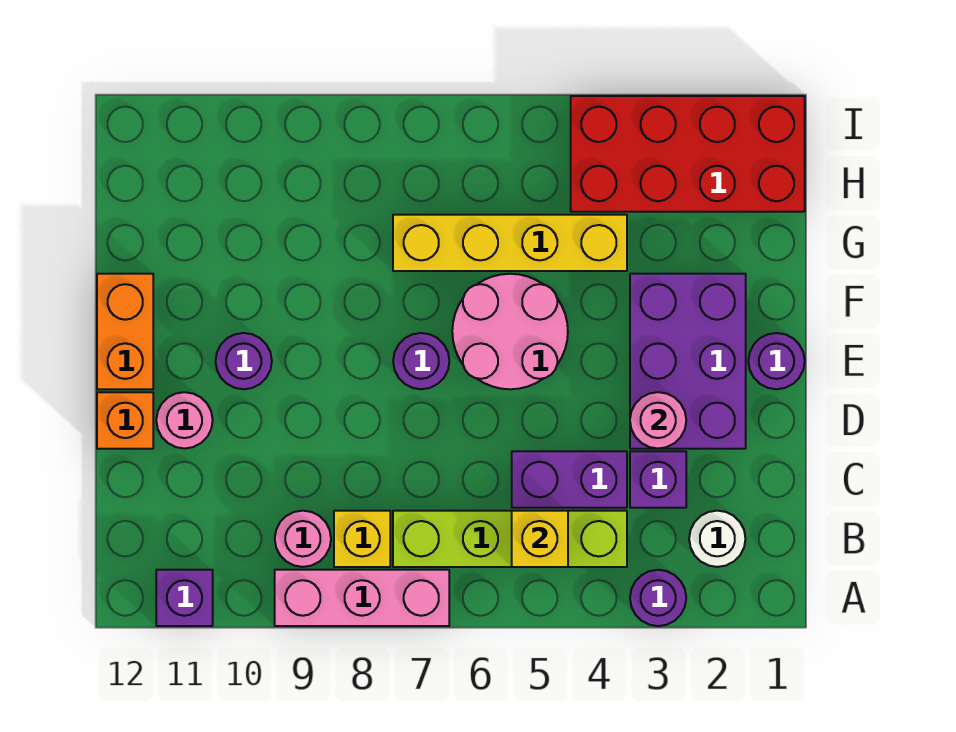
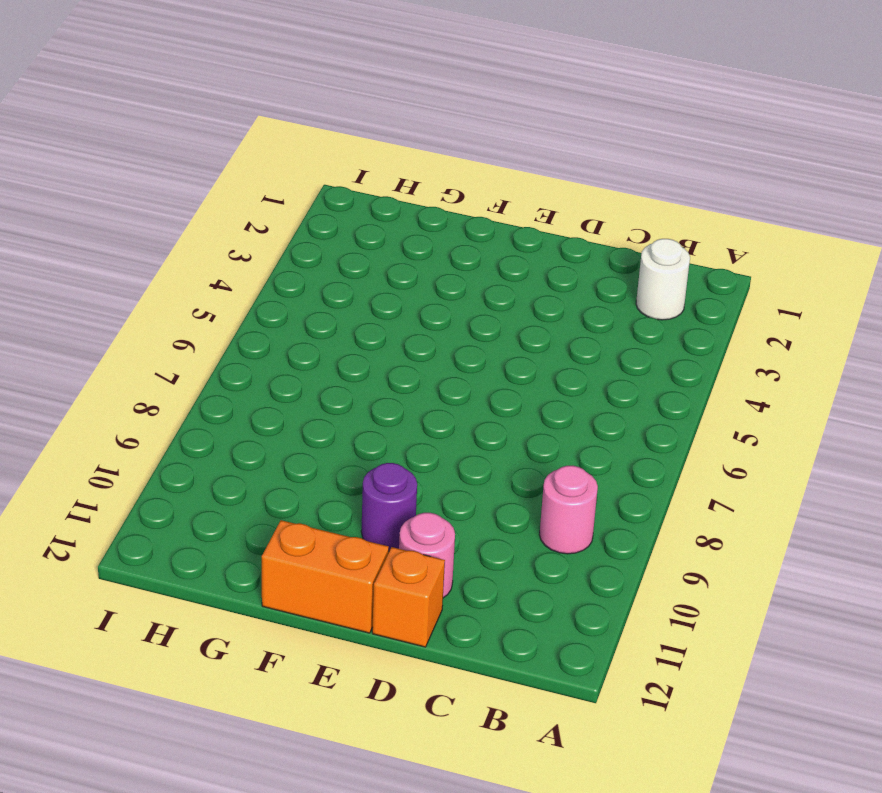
none -> purple round brick A3 level 1
none -> pink brick A7:A9 level 1
none -> purple brick A11 level 1

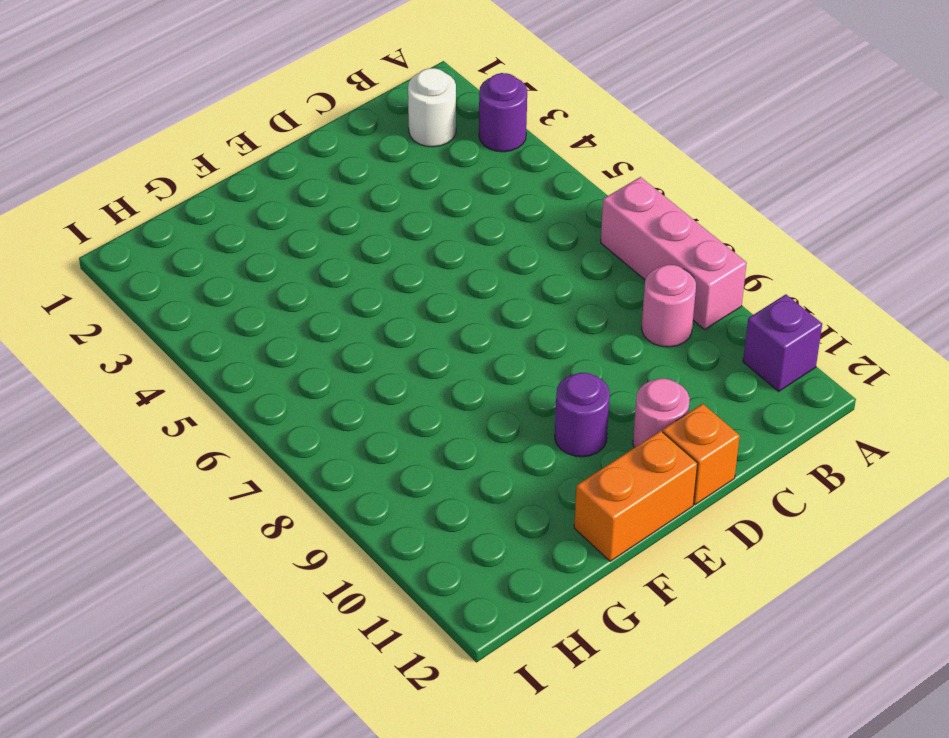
none -> lime brick B4:B7 level 1
none -> yellow brick B8 level 1
none -> purple brick C3 level 1

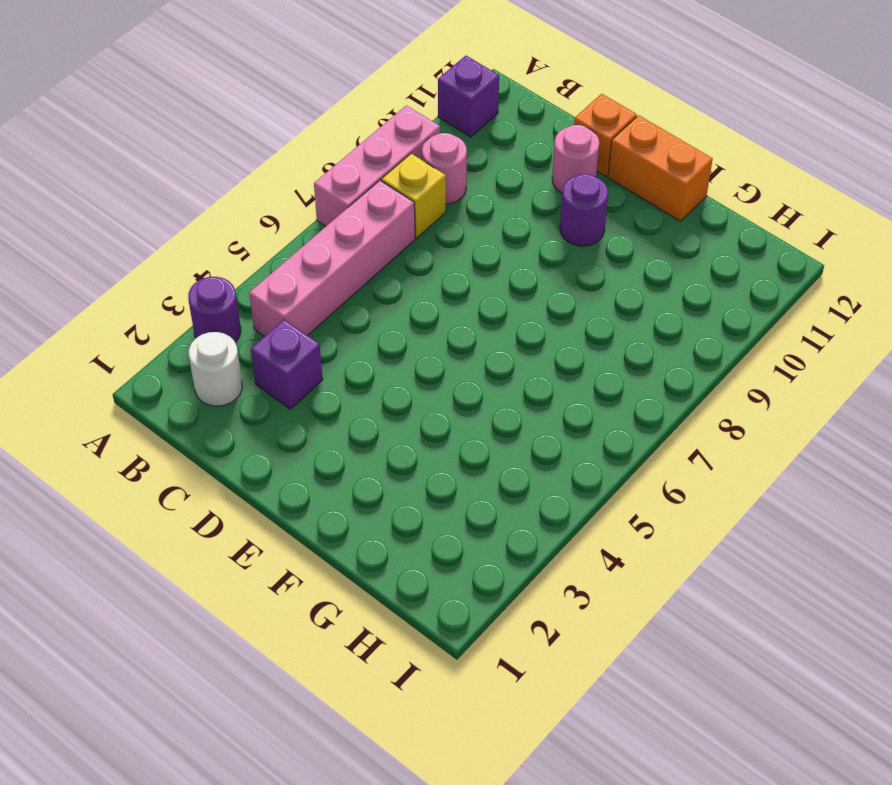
pink brick B4:B7 level 1 -> lime brick B4:B7 level 1
none -> purple brick C4:C5 level 1
none -> purple brick D2:F3 level 1
none -> purple round brick E1 level 1

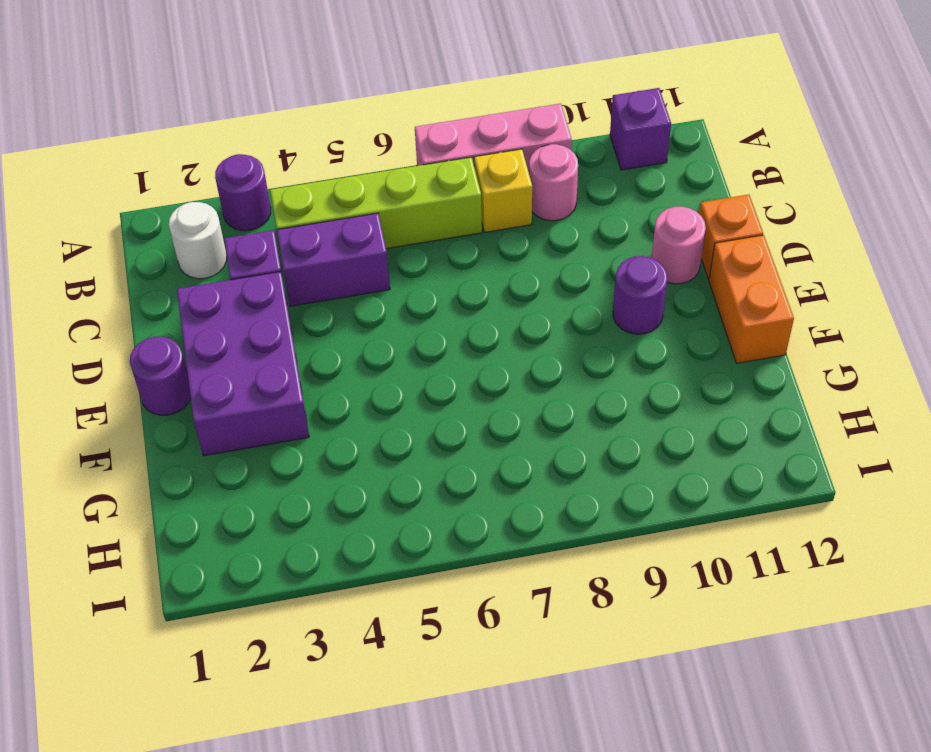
none -> pink round brick E5:F6 level 1
none -> purple round brick E7 level 1
none -> yellow brick G4:G7 level 1

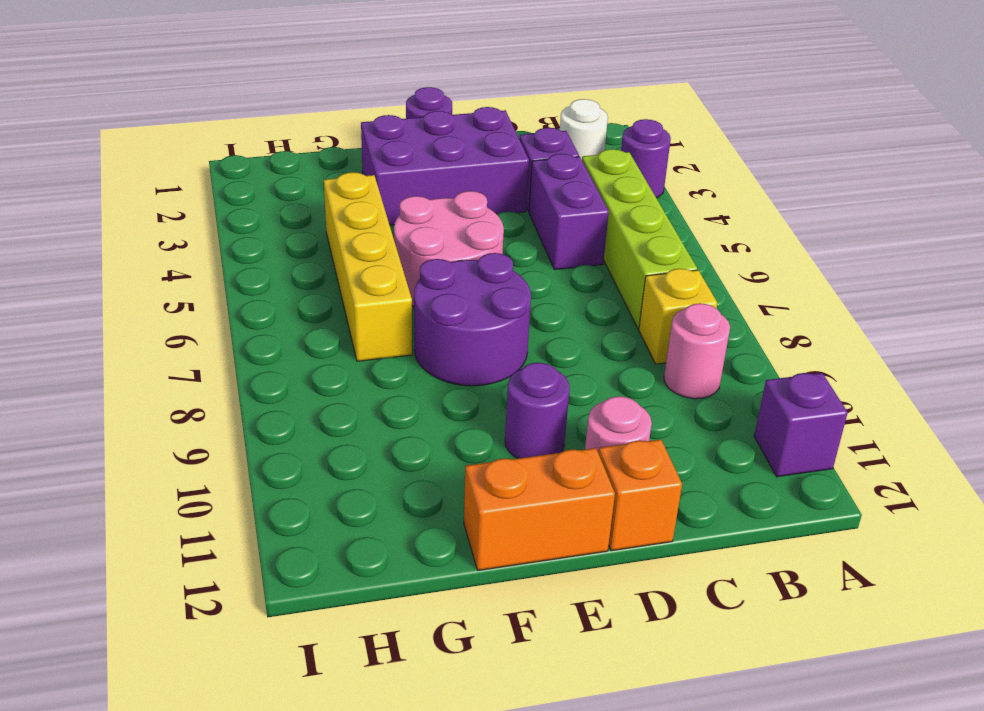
purple round brick E7:F8 level 1 -> purple round brick E7 level 1
none -> pink brick A7:A9 level 1
none -> red brick H1:I4 level 1
none -> yellow brick B5 level 2

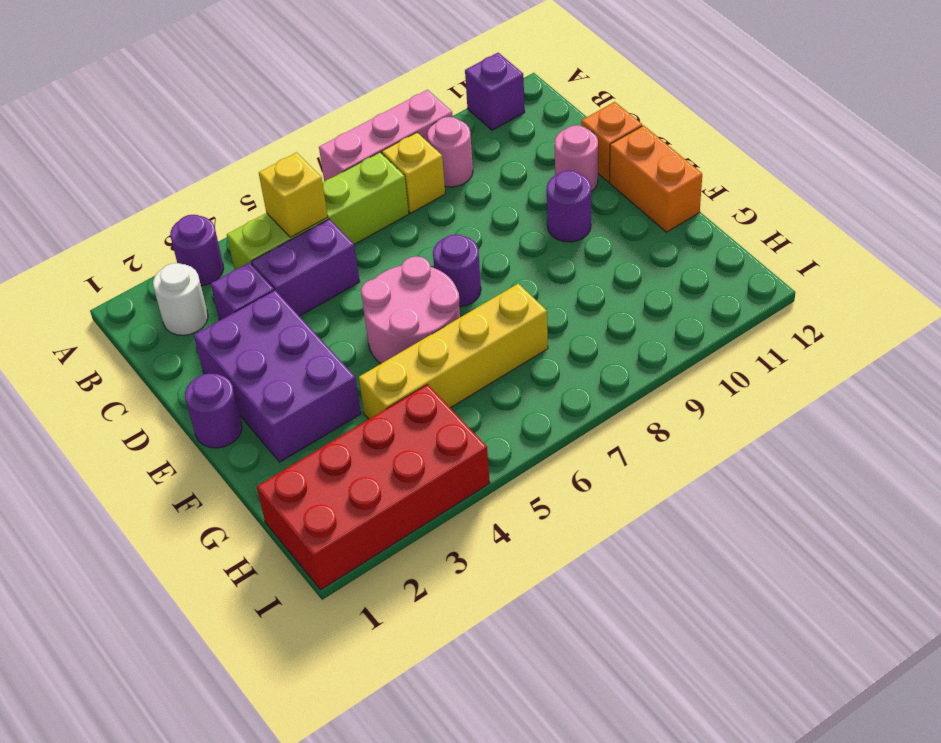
none -> pink round brick D3 level 2

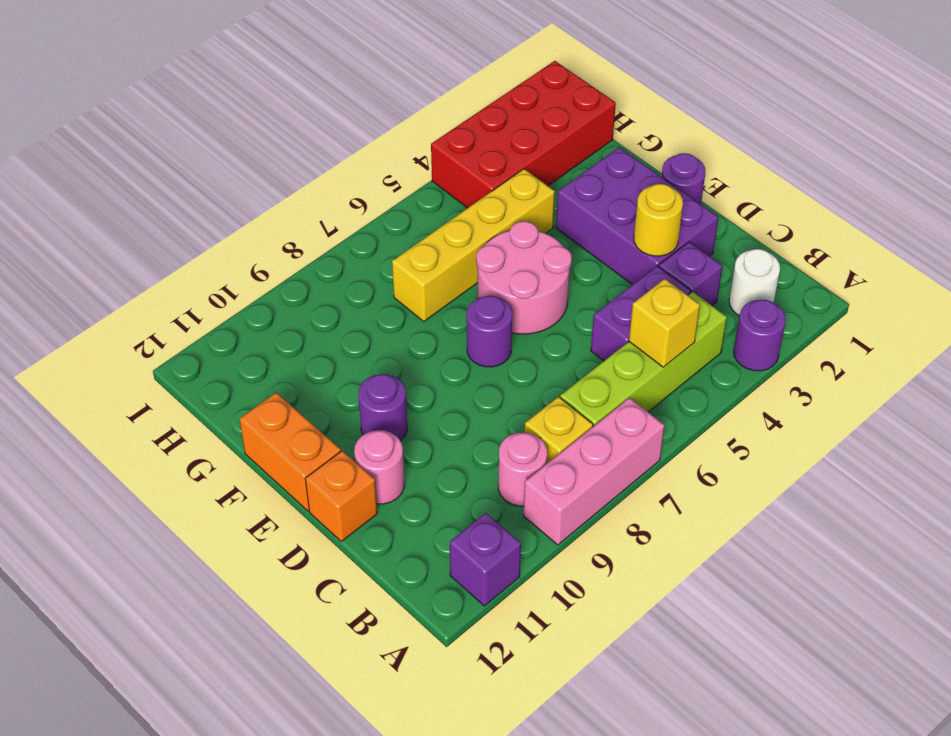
yellow round brick D3 level 2 -> pink round brick D3 level 2

